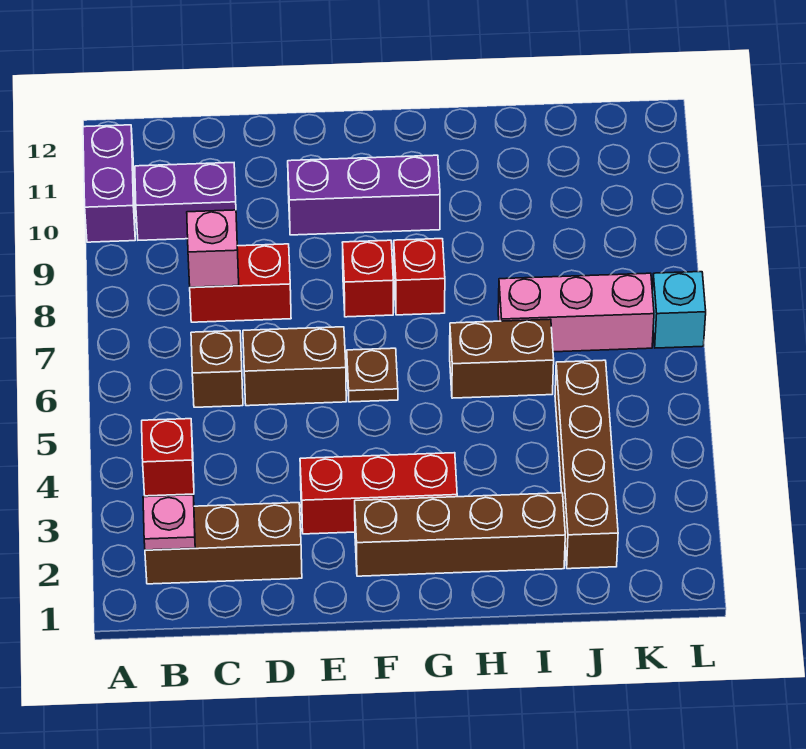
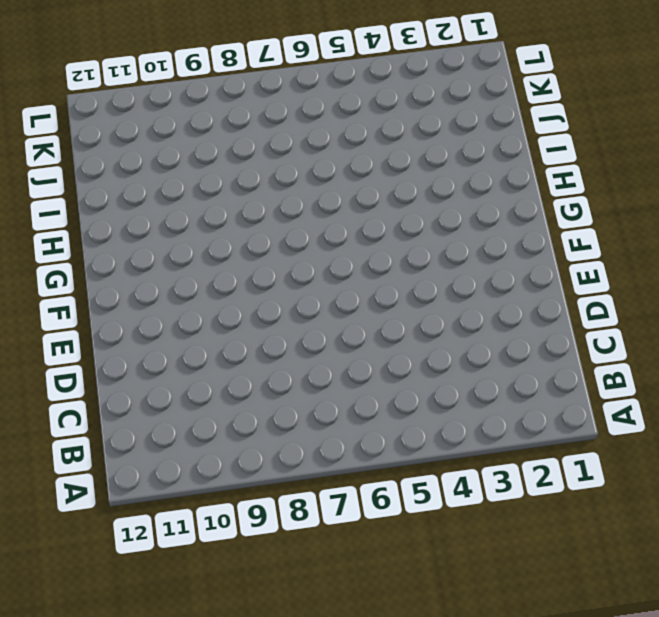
none -> purple brick A10:A11 level 1
none -> brown brick B2:D2 level 1
none -> red brick B4 level 1

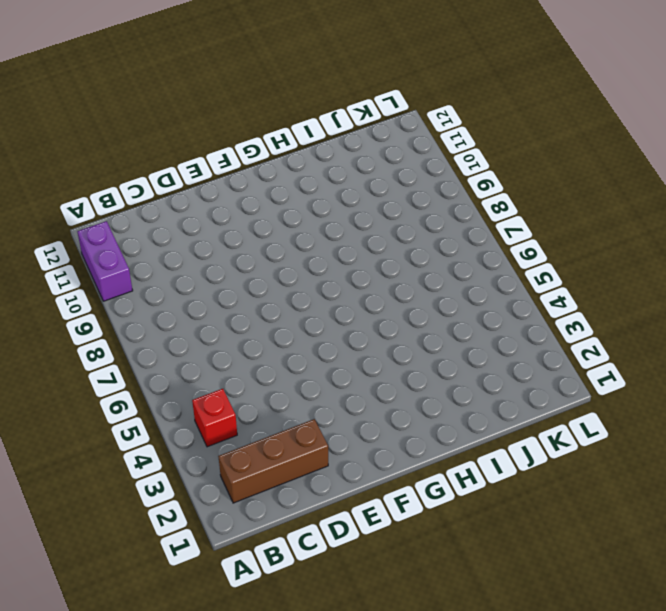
none -> purple brick B10:C10 level 1
none -> brown brick C6 level 1
none -> red brick C8:D8 level 1

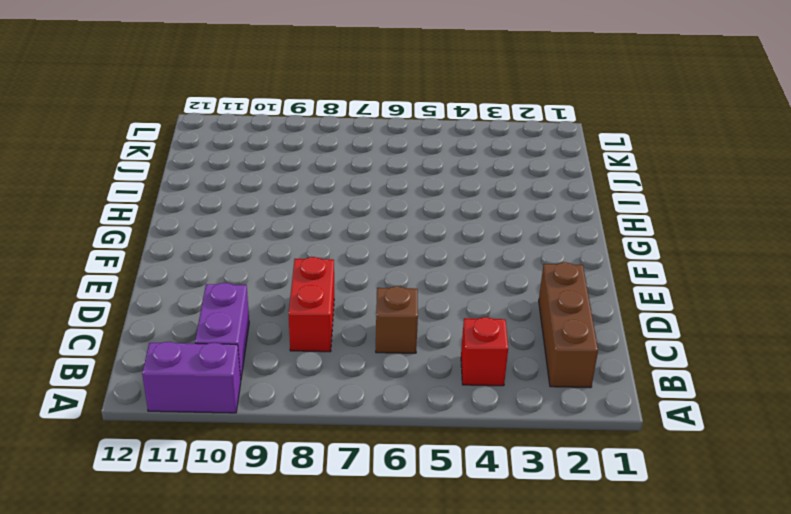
none -> brown brick D6:E6 level 1
none -> red brick E3:G3 level 1
none -> purple brick E10:G10 level 1

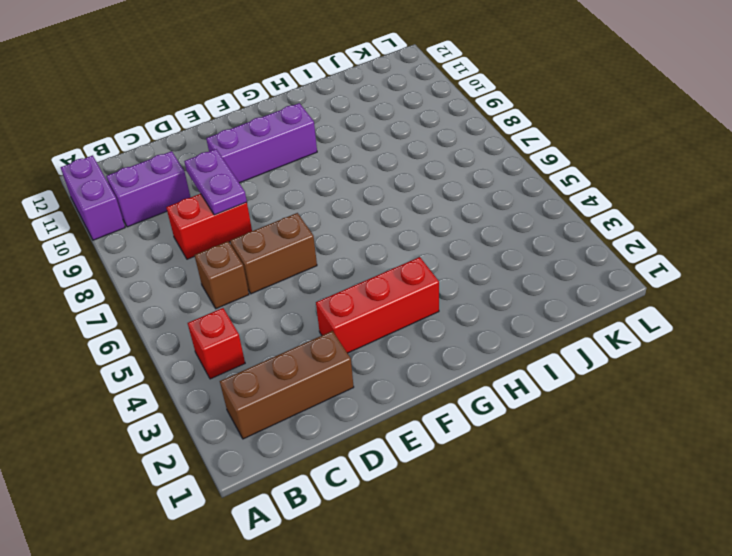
purple plate D8:D9 level 2 -> none
none -> brown brick F2:I2 level 1
none -> brown plate F6 level 1
none -> red brick F8 level 1

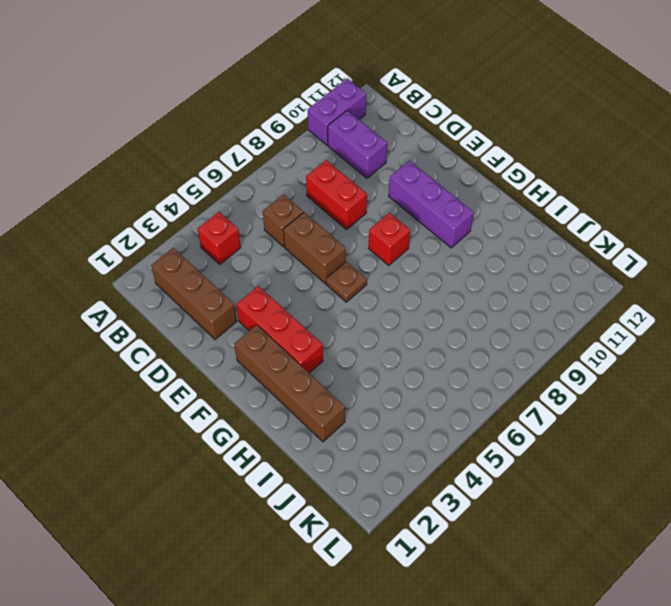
none -> red brick G8 level 1
none -> brown brick H6:I6 level 1
none -> pink brick I7:K7 level 1

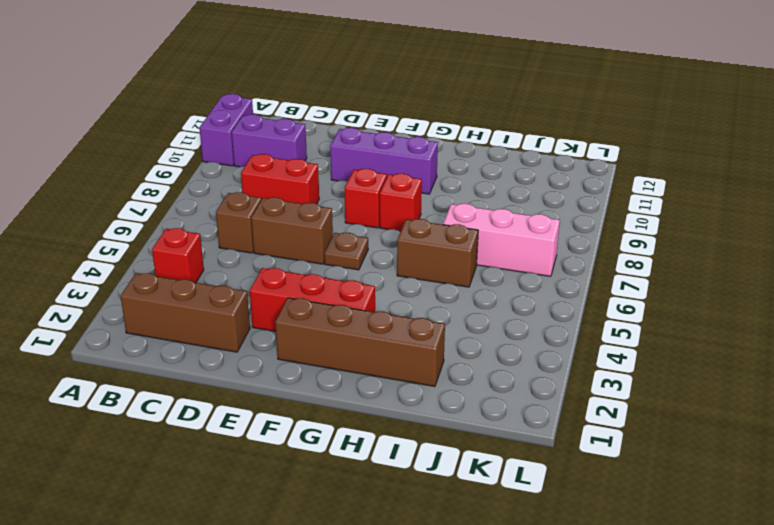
none -> brown brick J2:J5 level 1
none -> cyan brick L7 level 1
none -> pink plate B2 level 2

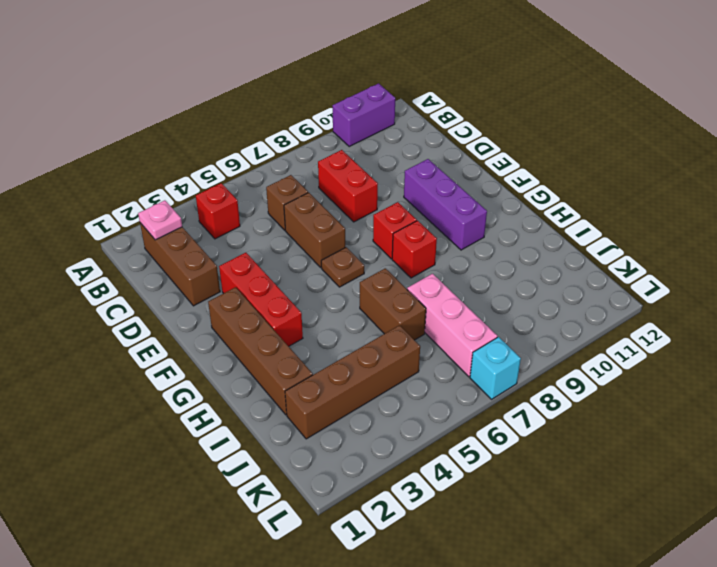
none -> purple brick B10:C10 level 1
none -> pink brick C8 level 2

